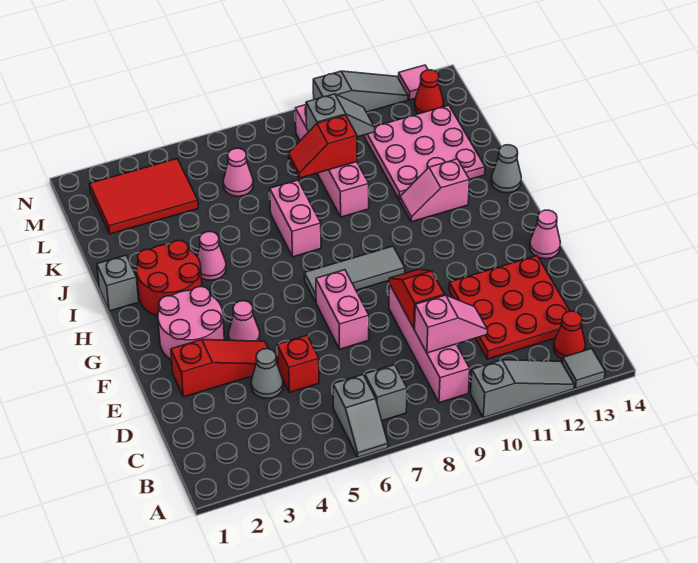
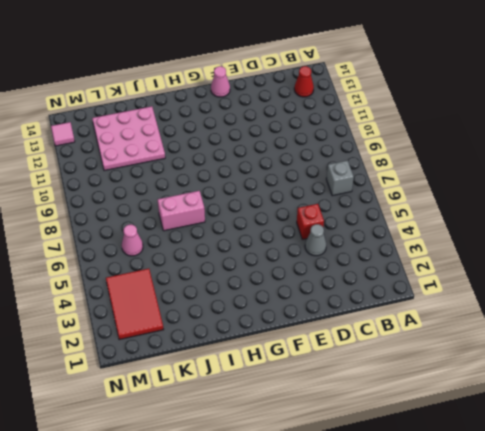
none -> grey slope A6:B6 level 1 top B
none -> grey slope A10:A12 level 1 top 10
none -> grey tile A13 level 1
none -> pink brick B9:E9 level 1

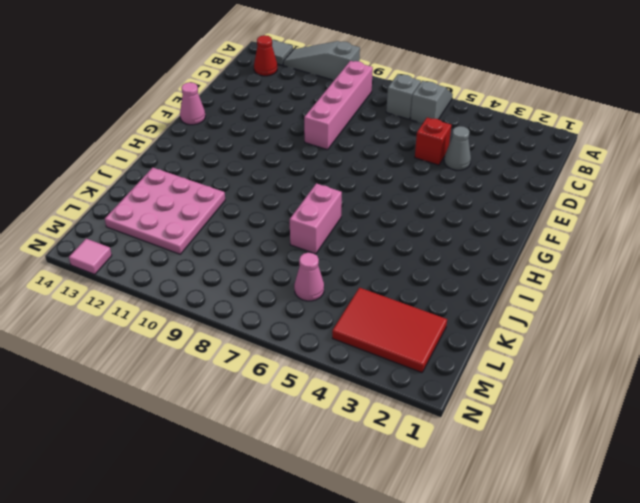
none -> red plate C11:E13 level 1
none -> red slope E2:E4 level 1 top 2
none -> pink brick E7:F7 level 1
none -> pink round brick F2:G3 level 1

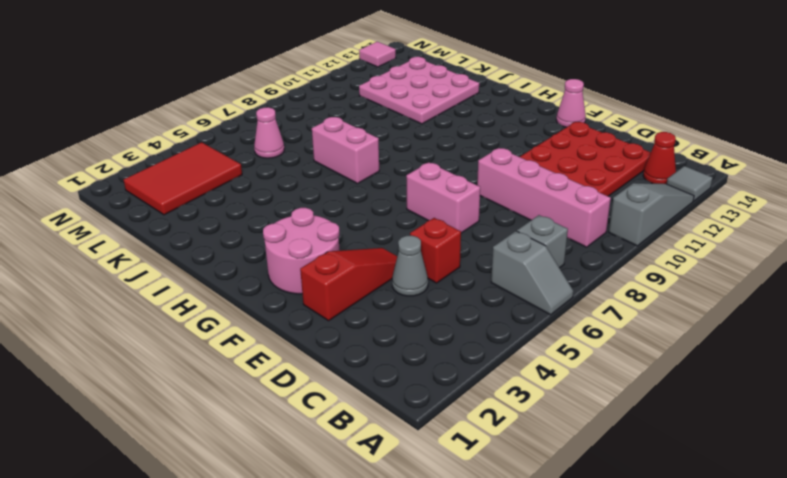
none -> pink cone F4 level 1
none -> grey tile G7:G9 level 1
none -> red round brick H2:I3 level 1
none -> grey brick I1 level 1

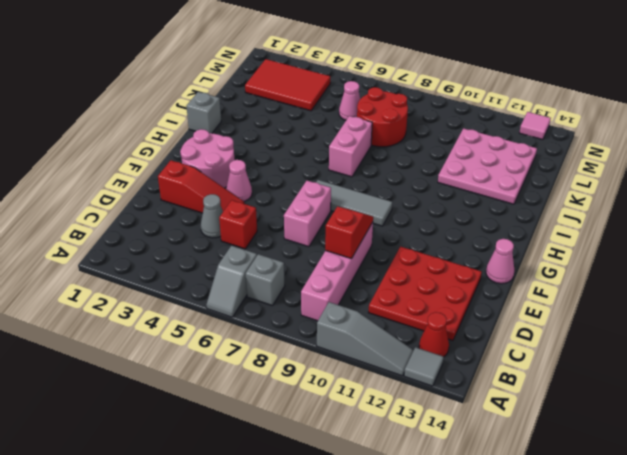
red round brick K7:L8 level 1 -> red round brick H2:I3 level 1
none -> pink cone I4 level 1
none -> pink slope I11:I12 level 1 top 12
none -> grey cone I14 level 1
none -> pink brick J9:M9 level 1

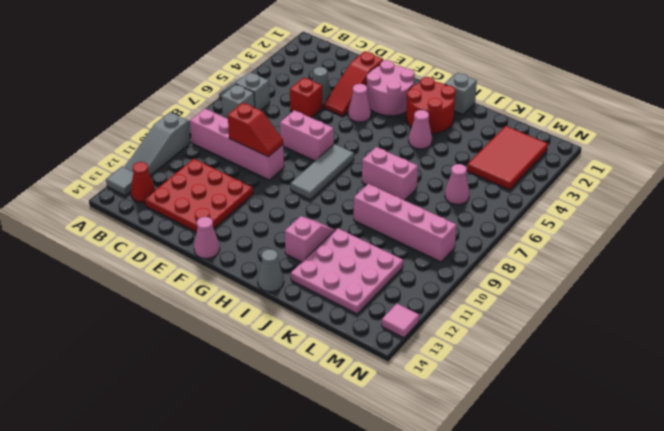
none -> red cone M13 level 1
none -> grey slope N10:N12 level 1 top 10
none -> pink slope C9:C10 level 2 top 9
none -> red slope K8:K9 level 2 top 9

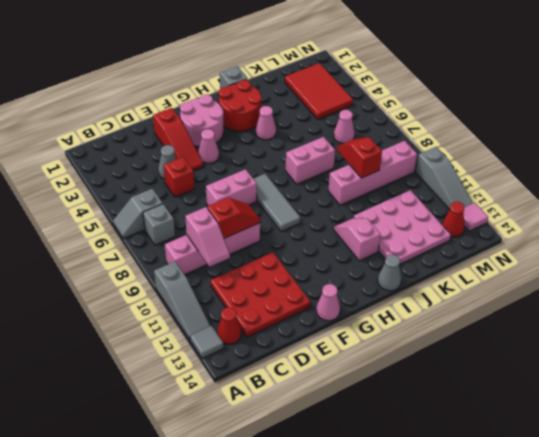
none -> grey slope L9:L10 level 2 top 9

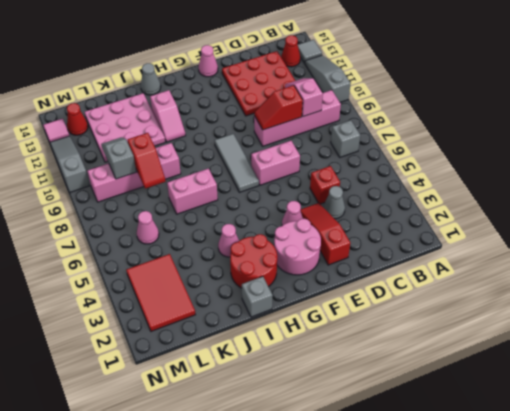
none -> grey slope A6:B6 level 1 top B

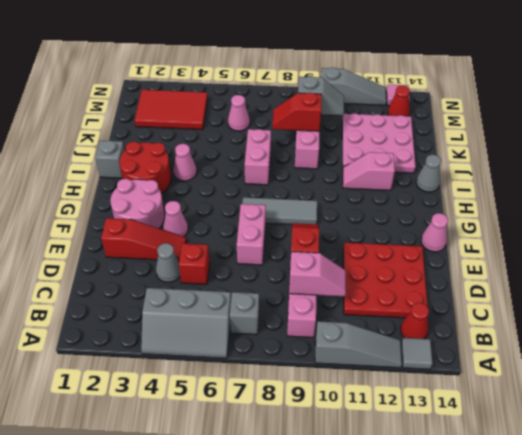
grey slope A4:B6 level 1 top B -> grey slope A6:B6 level 1 top B

